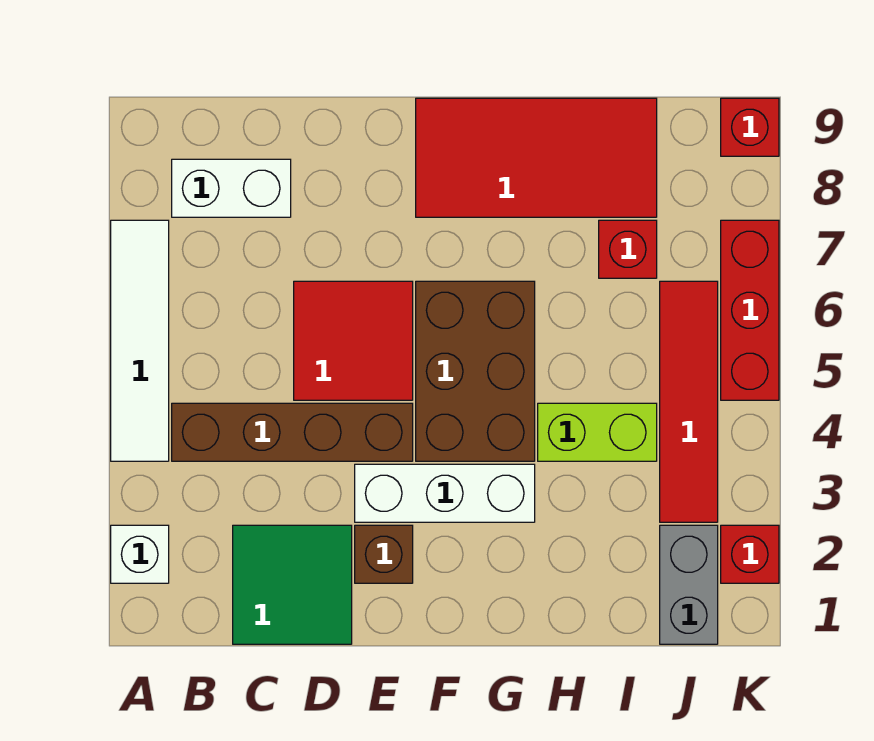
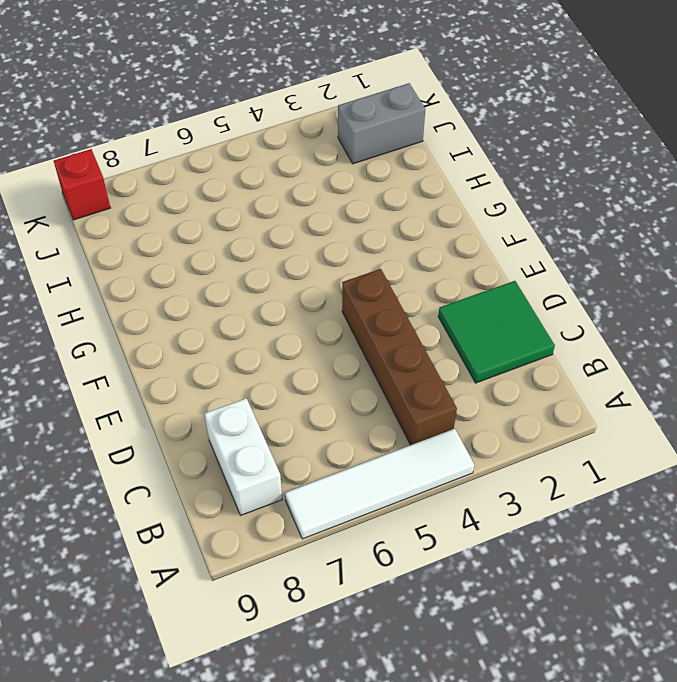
none -> white brick A2 level 1
none -> red tile D5:E6 level 1
none -> brown brick E2 level 1

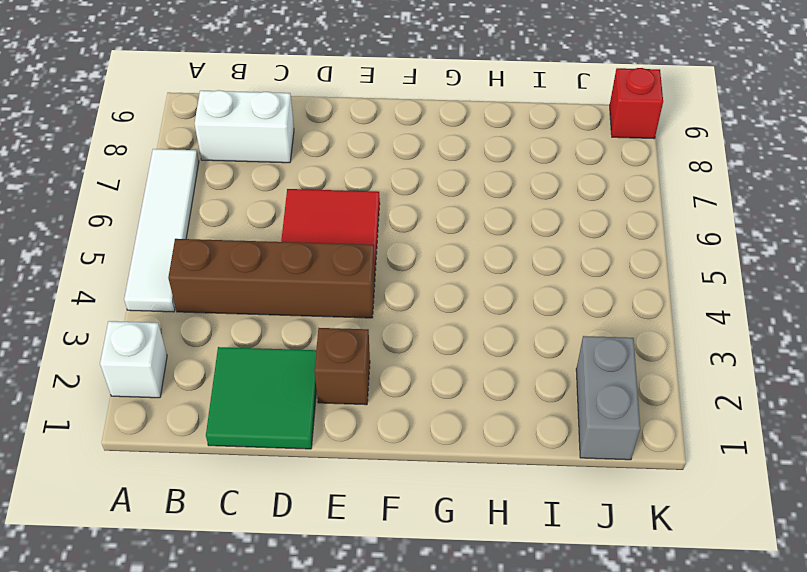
none -> white brick E3:G3 level 1
none -> brown brick F4:G6 level 1
none -> red tile F8:I9 level 1

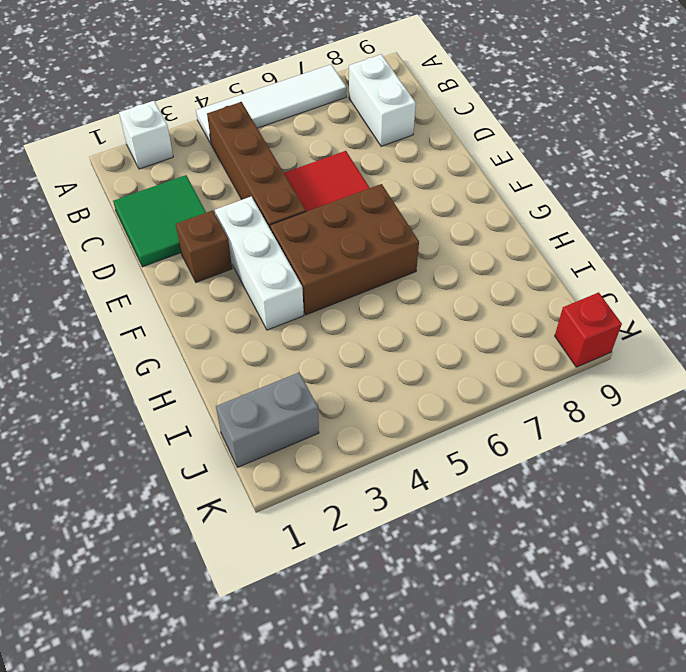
none -> red tile F8:I9 level 1
none -> lime brick H4:I4 level 1
none -> red brick I7 level 1

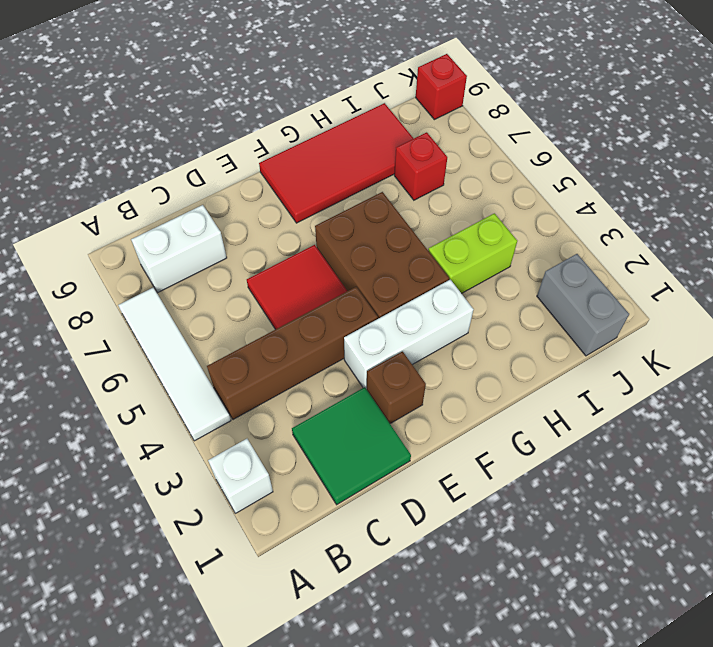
none -> red tile J3:J6 level 1
none -> red brick K2 level 1
none -> red brick K5:K7 level 1

